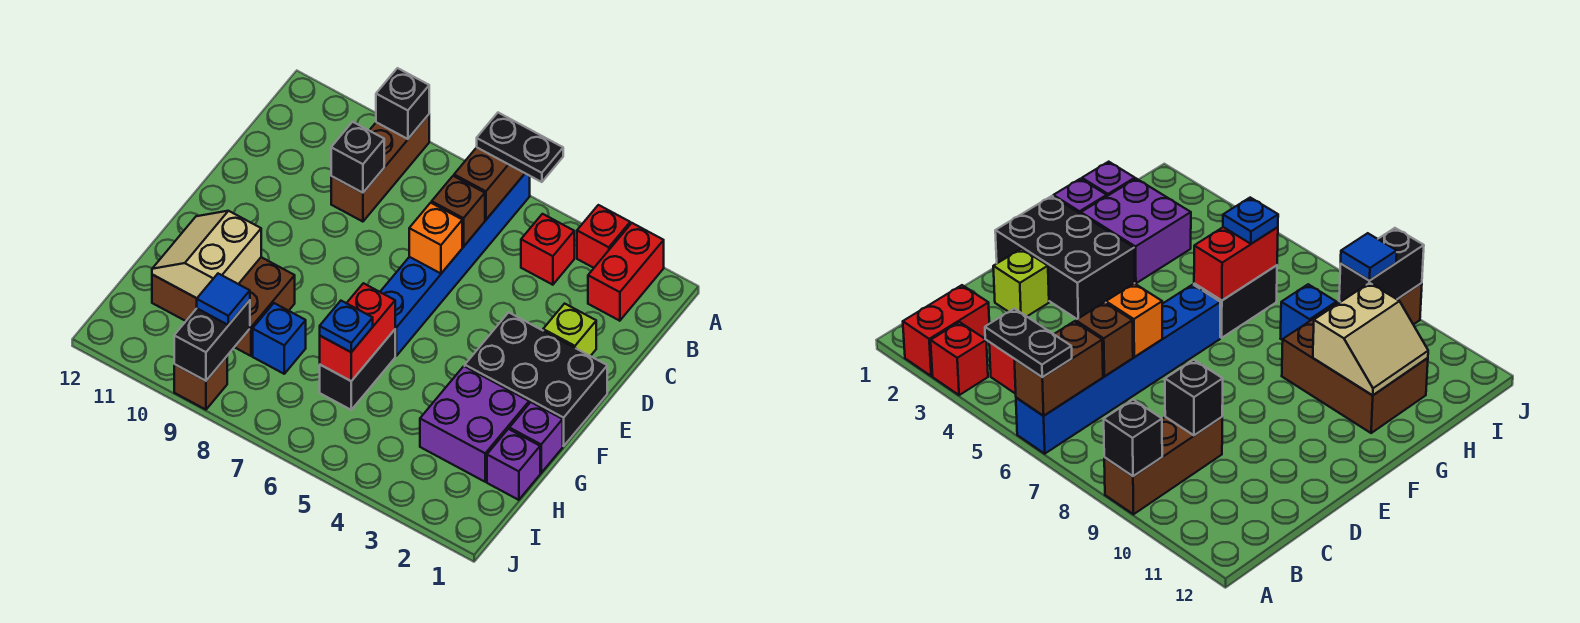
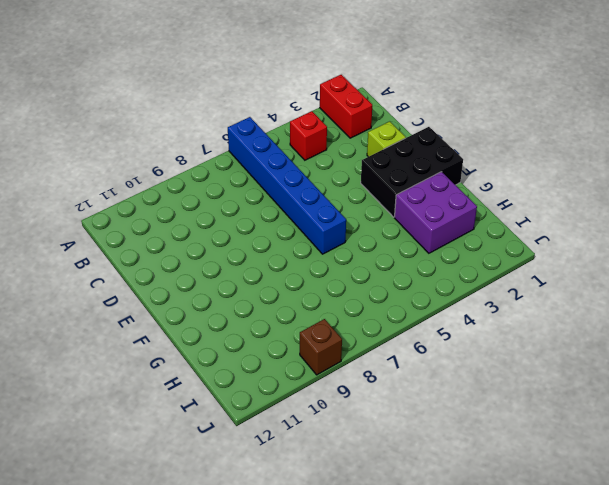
none -> red brick A3 level 1
none -> brown brick A9:C9 level 1
none -> purple brick G1 level 1

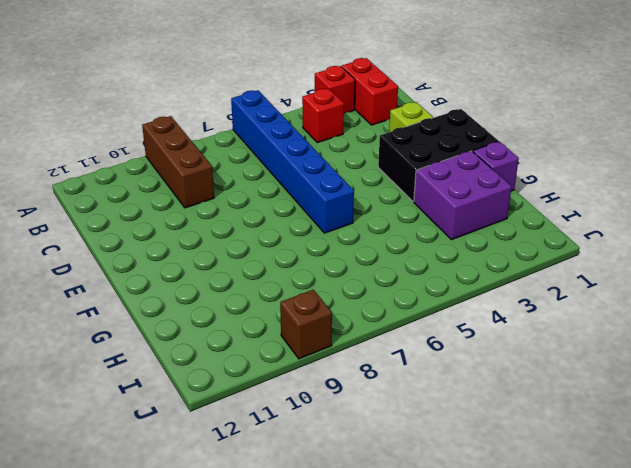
none -> black brick G6:H6 level 1
none -> brown brick G9:H11 level 1
none -> purple brick H1 level 1

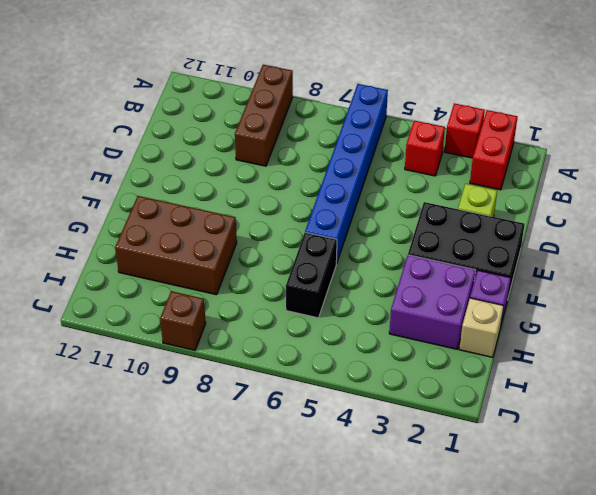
tan brick H1 level 1 -> purple brick H1 level 1
none -> blue brick H8 level 1
none -> brown brick A6:B6 level 2
none -> black brick A9 level 2

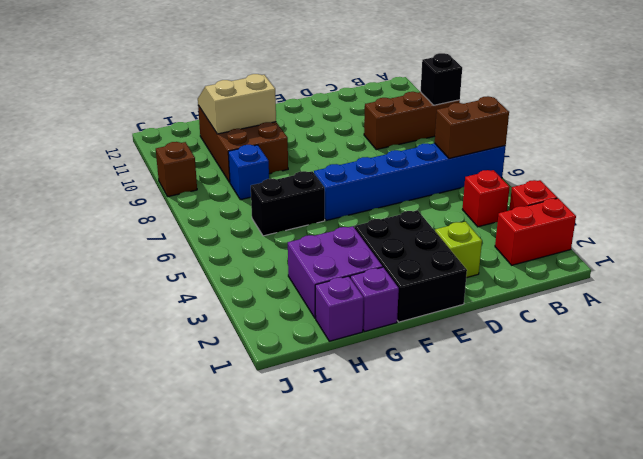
none -> brown brick C6 level 2
none -> black brick C9 level 2
none -> orange brick D6 level 2

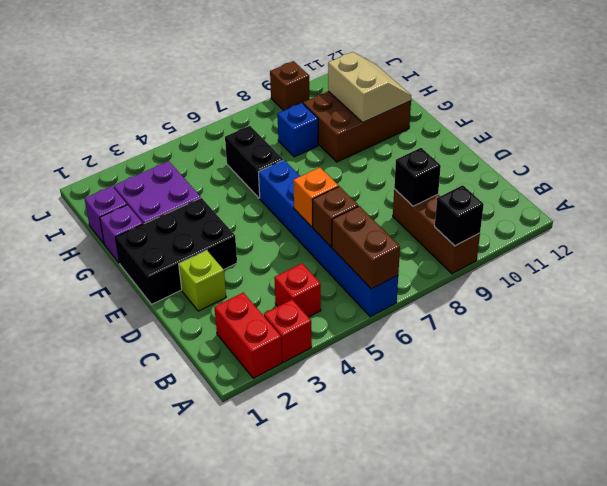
none -> red brick G6:H6 level 2
none -> black brick I9:J9 level 2
none -> black plate A5:A6 level 3

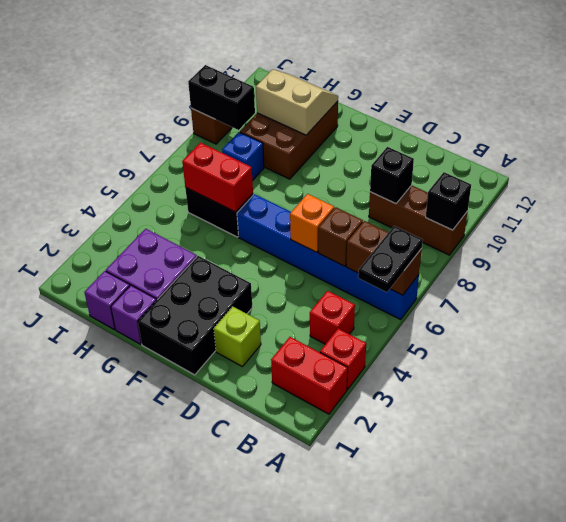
none -> blue plate H6 level 3
none -> blue tile I9 level 3

